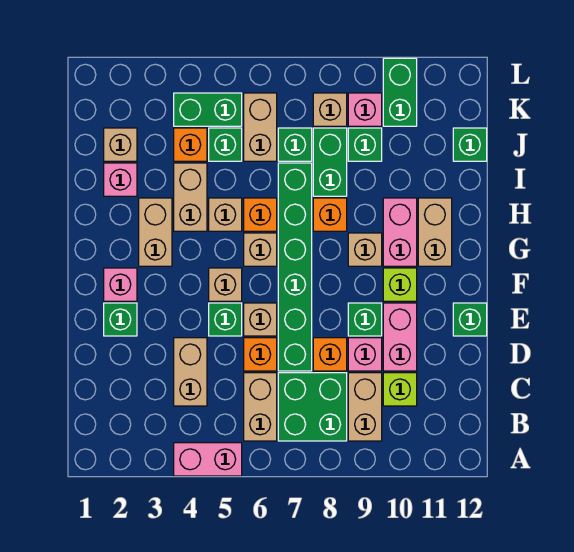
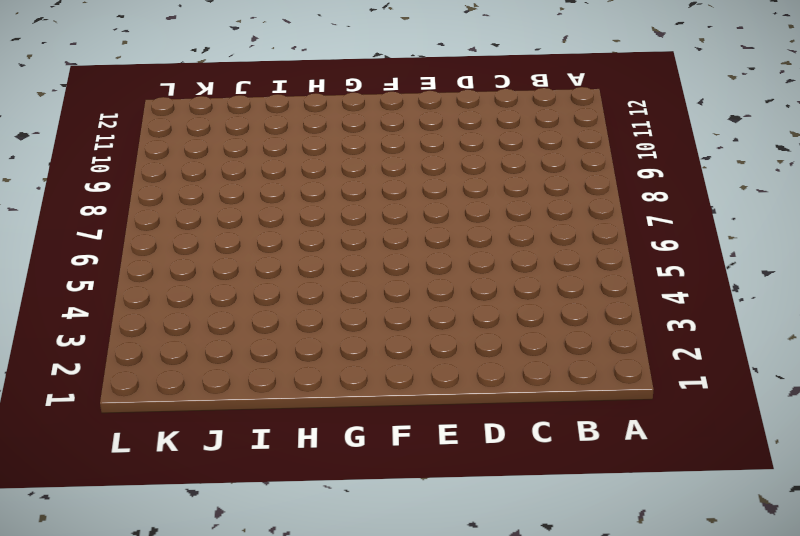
none -> pink brick A4:A5 level 1
none -> tan brick B6:C6 level 1
none -> green brick B7:C8 level 1
none -> tan brick B9:C9 level 1

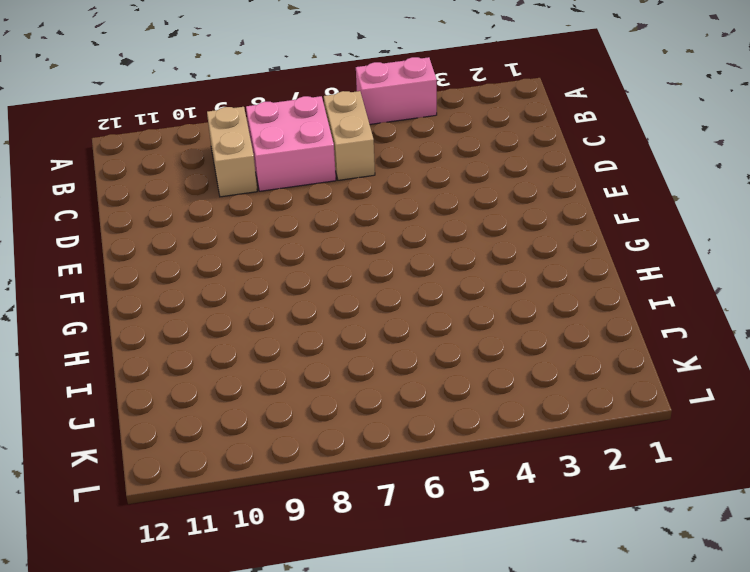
pink brick B7:C8 level 1 -> green brick B7:C8 level 1
none -> tan brick C4:D4 level 1
none -> lime brick C10 level 1
none -> orange brick D6 level 1
none -> green brick D7:I7 level 1

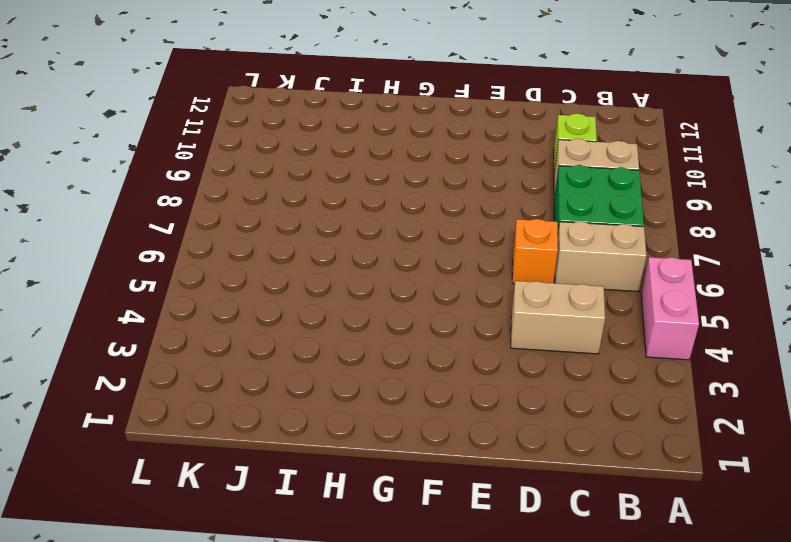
none -> green brick D7:I7 level 1
none -> orange brick D8 level 1
none -> pink brick D9 level 1
none -> pink brick D10:E10 level 1

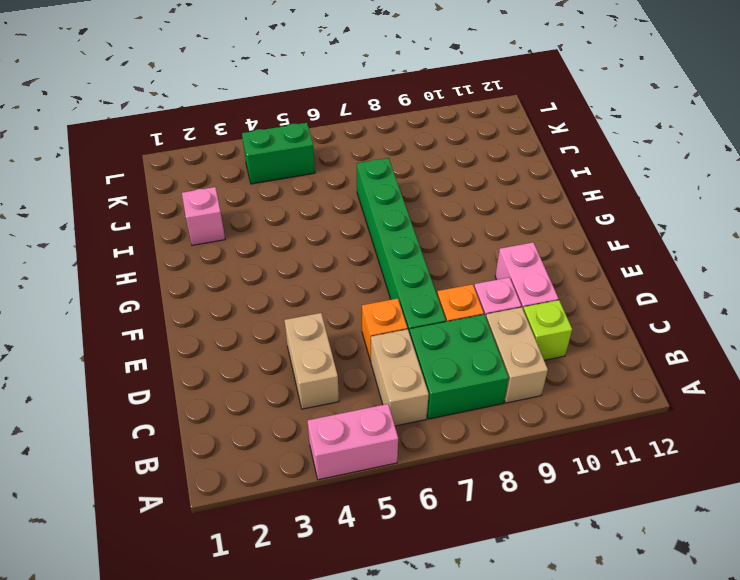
none -> green brick E2 level 1
none -> green brick E5 level 1
none -> tan brick E6 level 1
none -> green brick E9 level 1

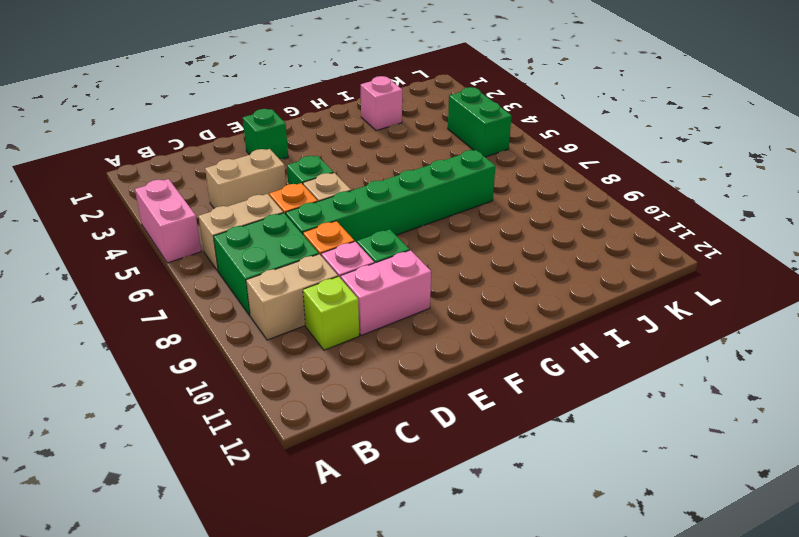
none -> green brick E12 level 1
none -> pink brick F2 level 1
none -> tan brick F5 level 1
none -> lime brick F10 level 1

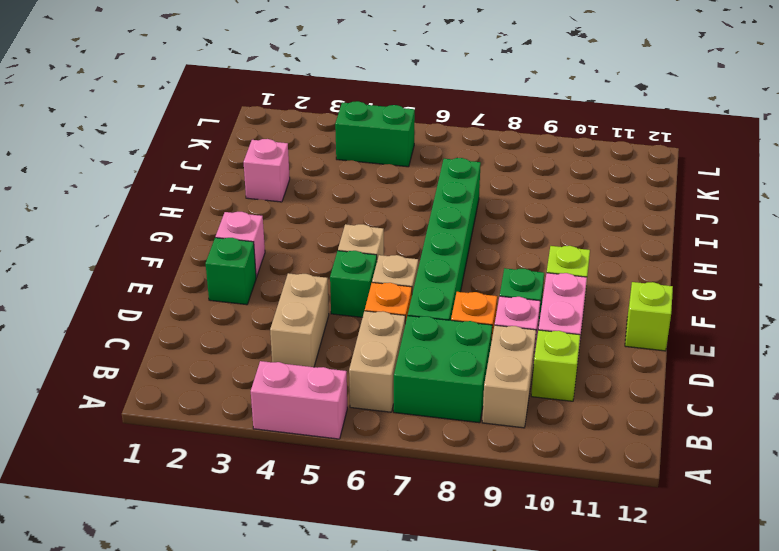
lime brick E12 level 1 -> green brick E12 level 1
none -> tan brick G3:H3 level 1
none -> tan brick G6 level 1
none -> tan brick G9 level 1
none -> pink brick G10:H10 level 1

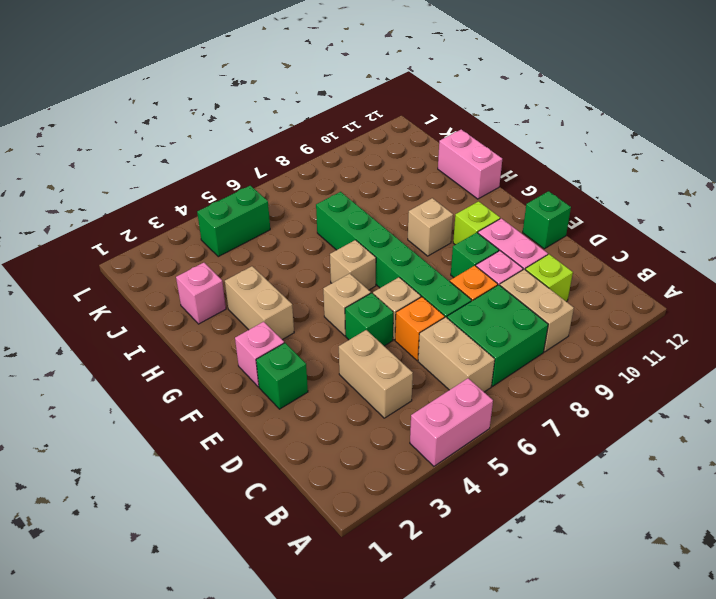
pink brick H12:I12 level 1 -> pink brick G10:H10 level 1
none -> tan brick G11:H11 level 1
none -> tan brick H4:I4 level 1
none -> tan brick H5 level 1
none -> orange brick H6 level 1

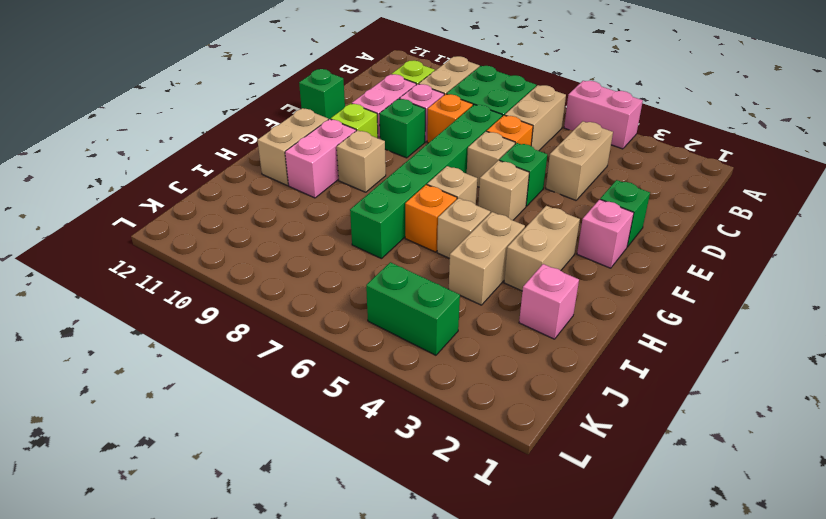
none -> orange brick H8 level 1
none -> green brick I8:J8 level 1
none -> tan brick J2 level 1
none -> orange brick J4 level 1

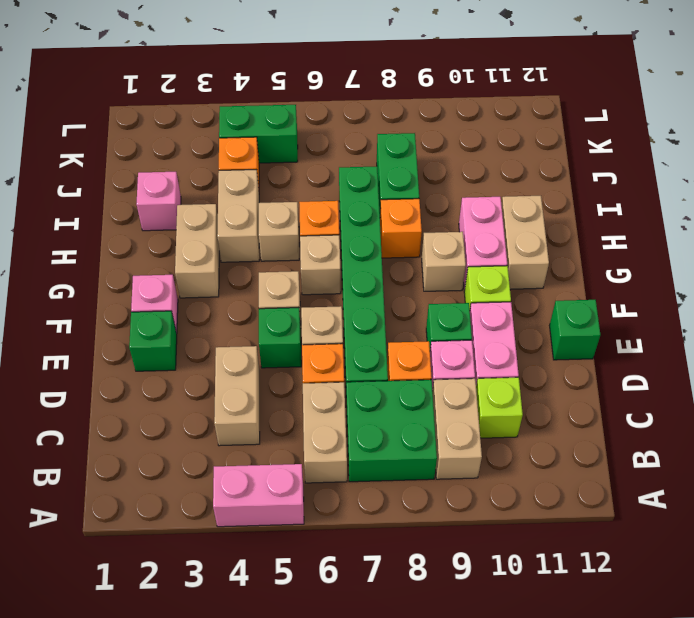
none -> tan brick J2 level 1
none -> green brick J5 level 1
none -> tan brick J6:K6 level 1
none -> green brick J7 level 1

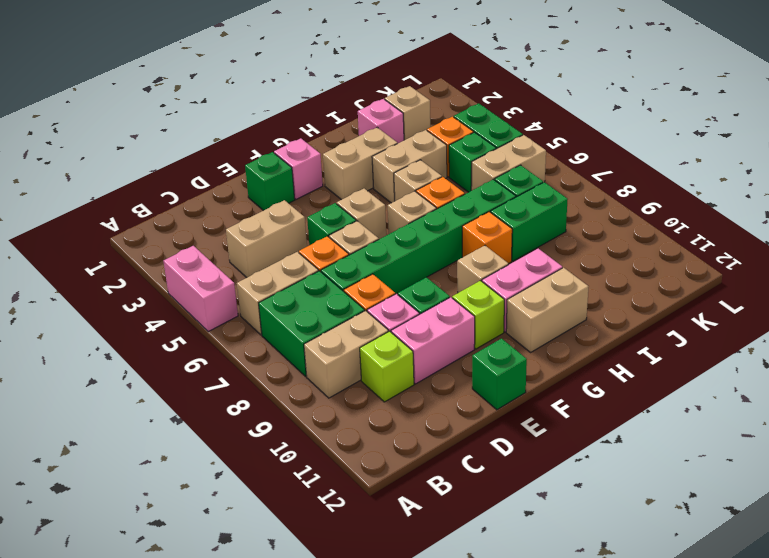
none -> green brick J9 level 1
none -> green brick J12 level 1
none -> tan brick K8 level 1
none -> pink brick K9 level 1

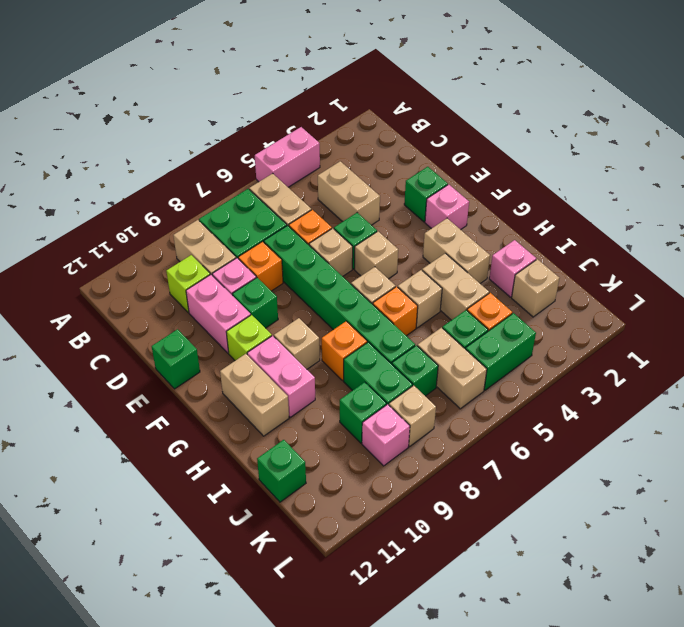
none -> green brick K10:L10 level 1

